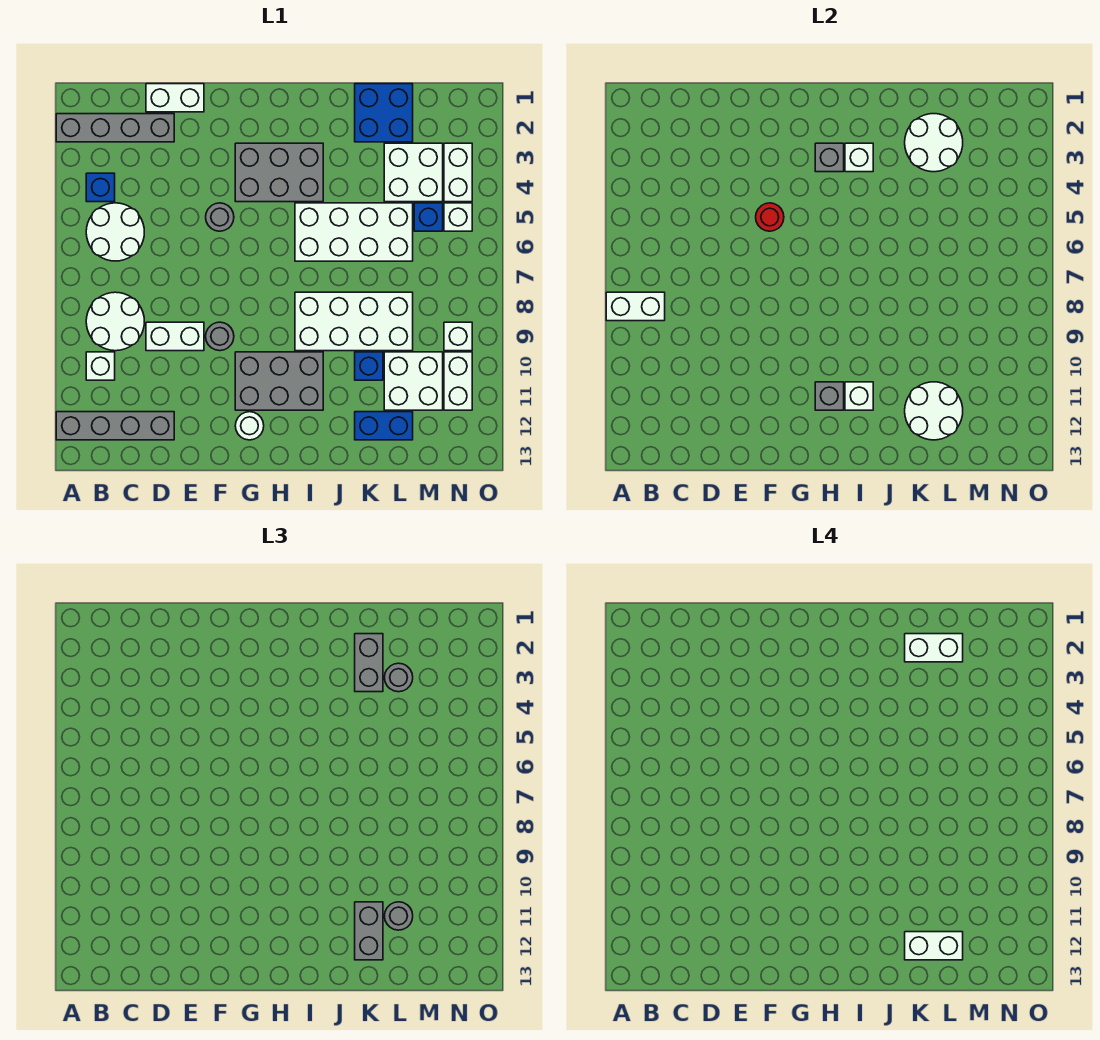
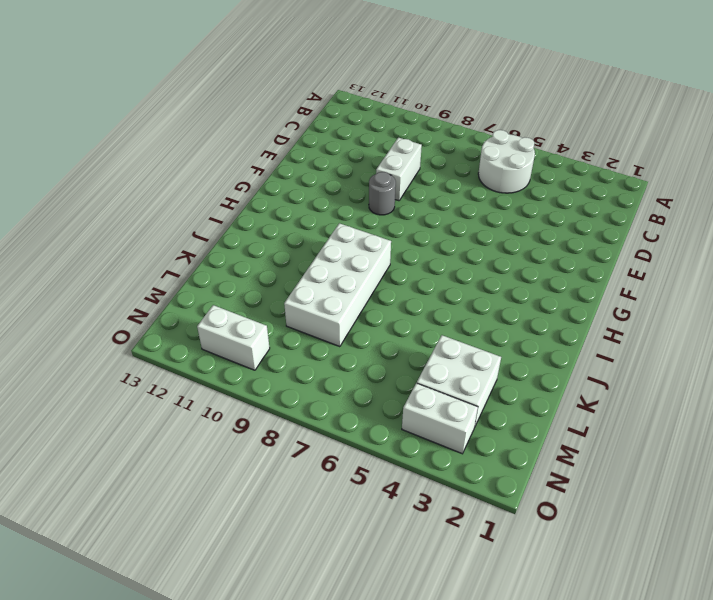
none -> grey brick A2:D2 level 1
none -> grey brick A12:D12 level 1
none -> blue brick B4 level 1
none -> white round brick B8:C9 level 1

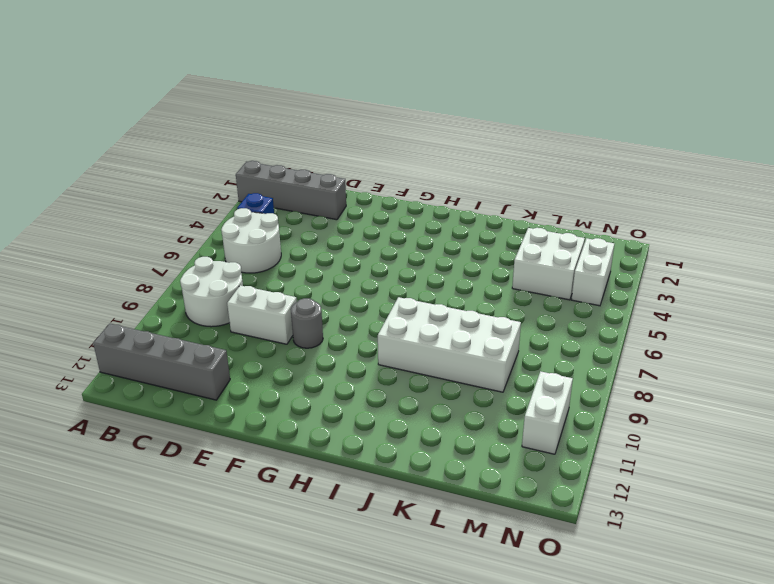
none -> white brick B10 level 1
none -> white brick D1:E1 level 1
none -> grey round brick F5 level 1
none -> grey brick G3:I4 level 1

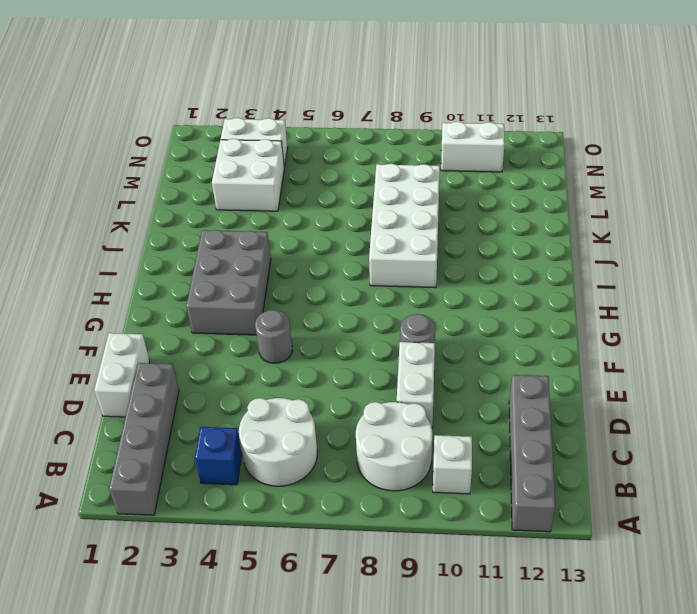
none -> grey brick G10:I11 level 1
none -> white round brick G12 level 1
none -> white brick I5:L6 level 1
none -> blue brick K1:L2 level 1

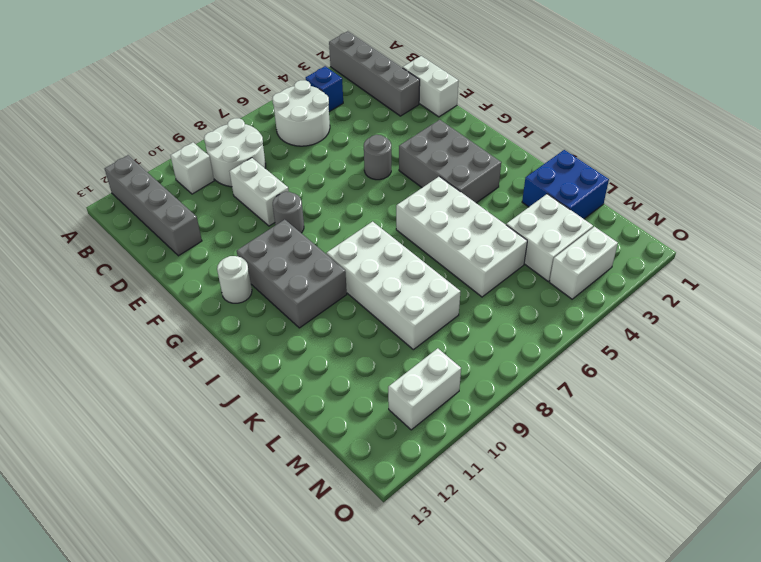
none -> blue brick K10 level 1
none -> blue brick K12:L12 level 1
none -> white brick L10:M11 level 1
none -> blue brick M5 level 1

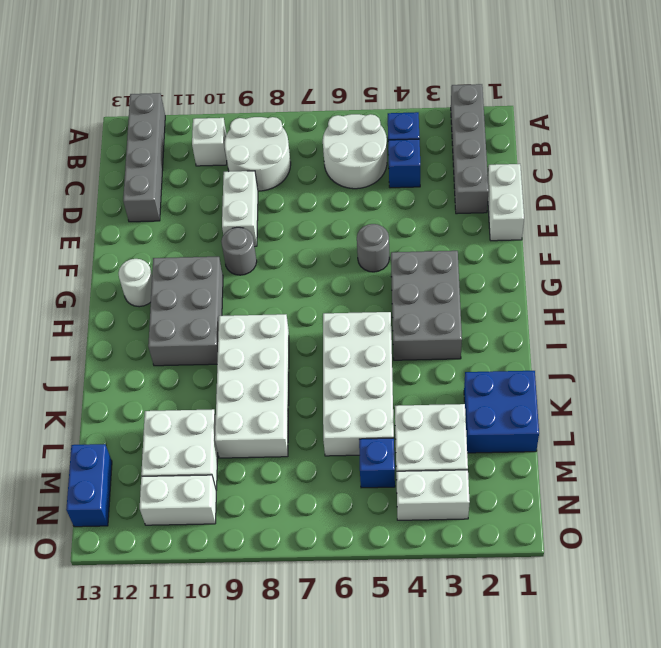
blue brick C4 level 1 -> blue brick K10 level 1
blue brick M13:N13 level 1 -> blue brick K12:L12 level 1
none -> white brick N5 level 1
none -> white brick N9 level 1
none -> white brick A8:B8 level 2
none -> red round brick F5 level 2

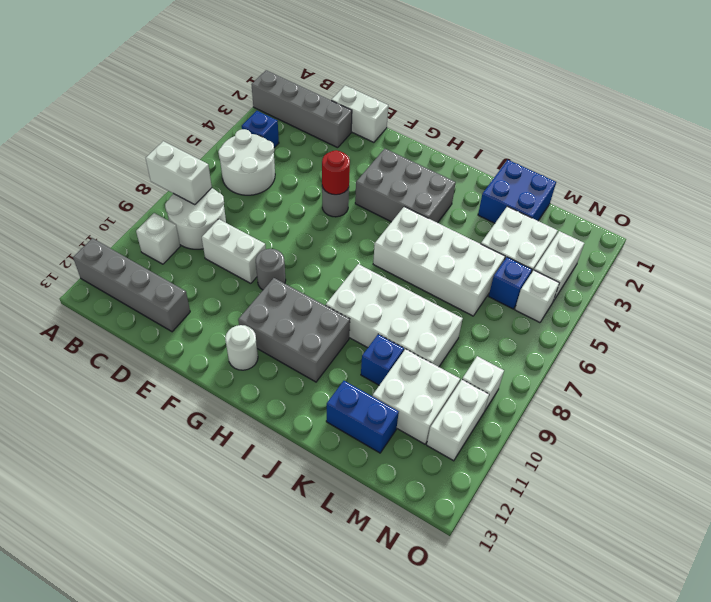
none -> grey brick H3 level 2
none -> grey brick H11 level 2
none -> white brick I3 level 2
none -> white brick I11 level 2

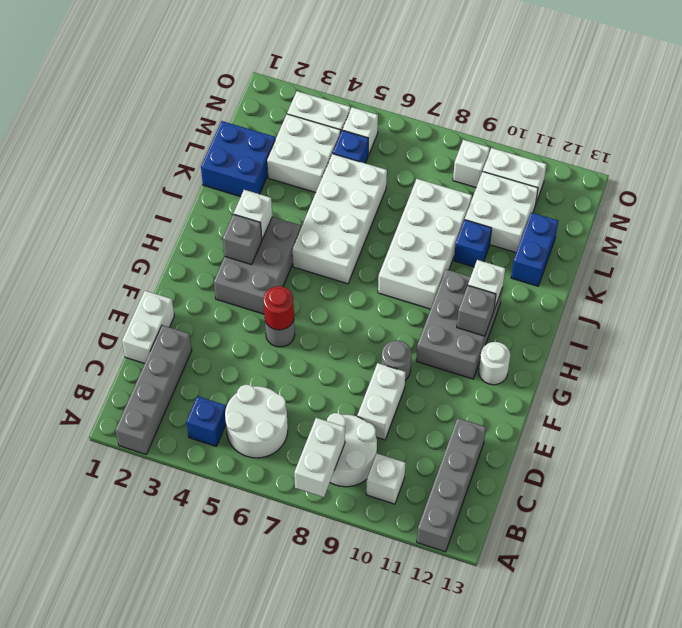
none -> white round brick K2:L3 level 2
none -> white round brick K11:L12 level 2
none -> grey brick K2:K3 level 3
none -> grey brick K11:K12 level 3

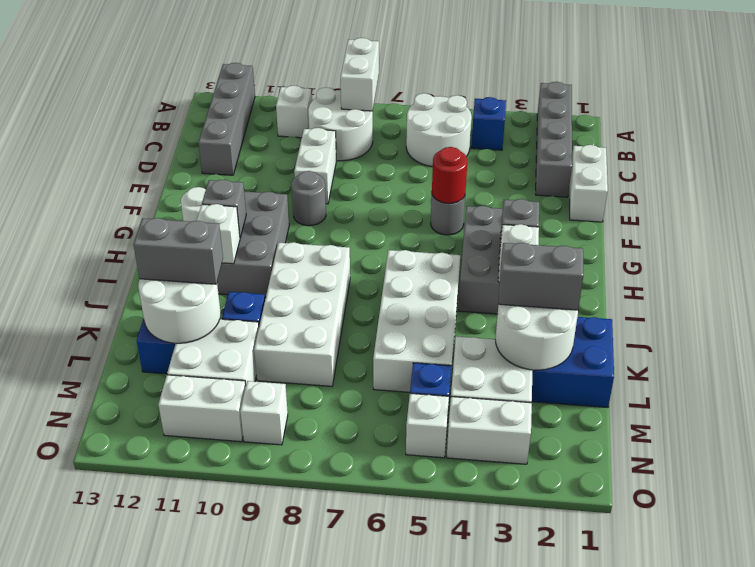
none -> grey round brick L3 level 3
none -> grey round brick L11 level 3
none -> white brick K2:L2 level 4
none -> white brick K12:L12 level 4

